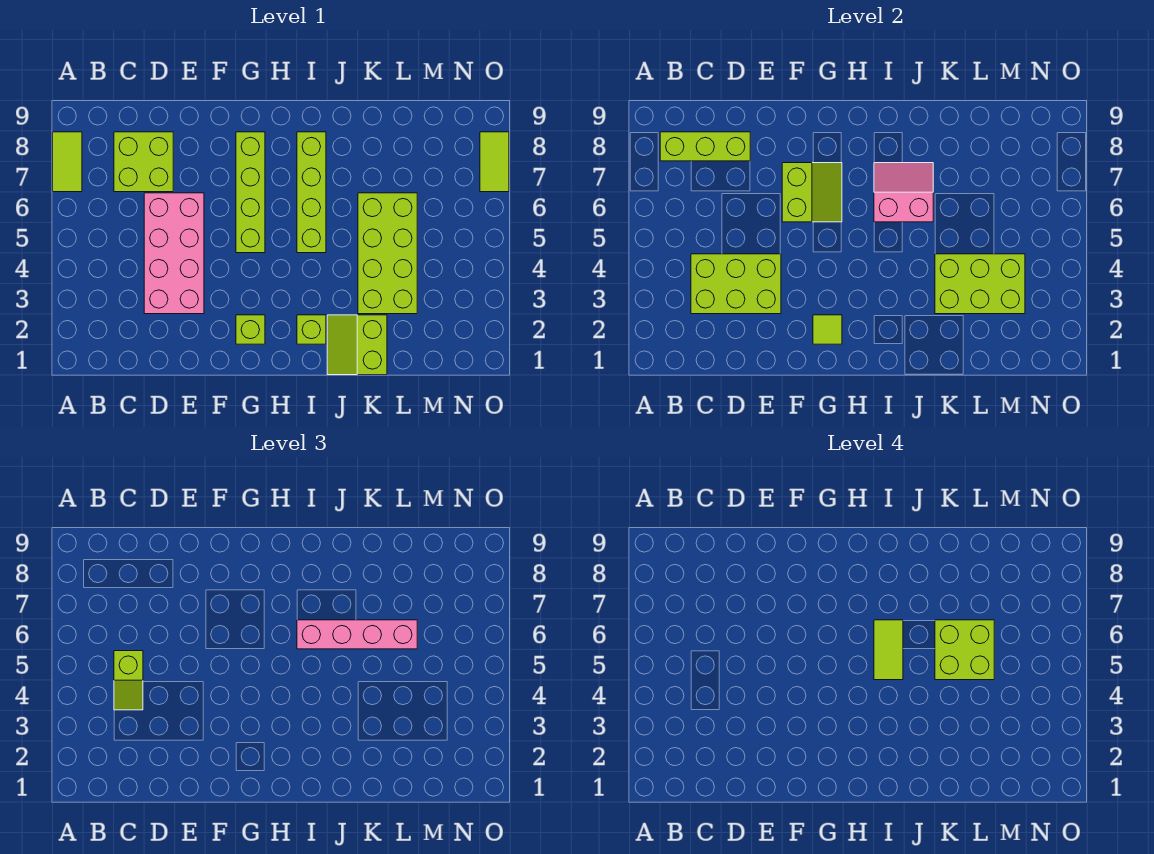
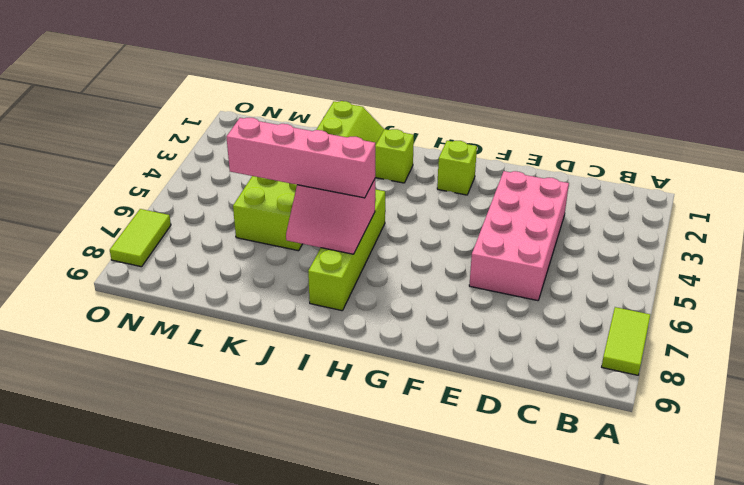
none -> lime brick C7:D8 level 1
none -> lime brick G5:G8 level 1
none -> lime brick B8:D8 level 2

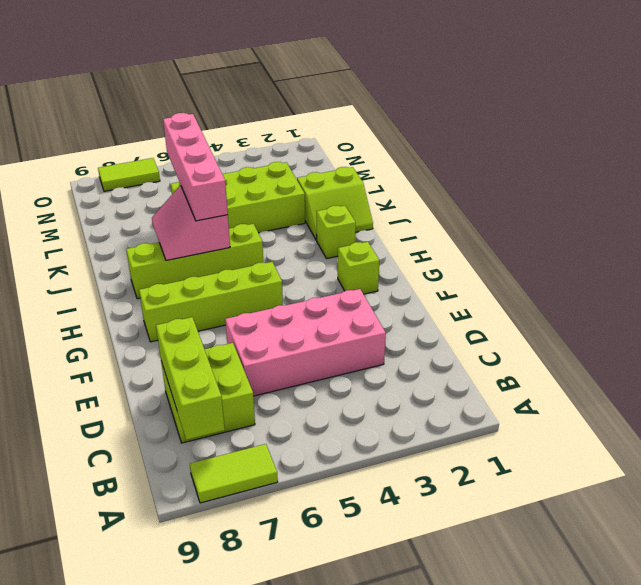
none -> lime brick C3:E4 level 2
none -> lime slope F6:G7 level 2 top F
none -> lime tile G2 level 2

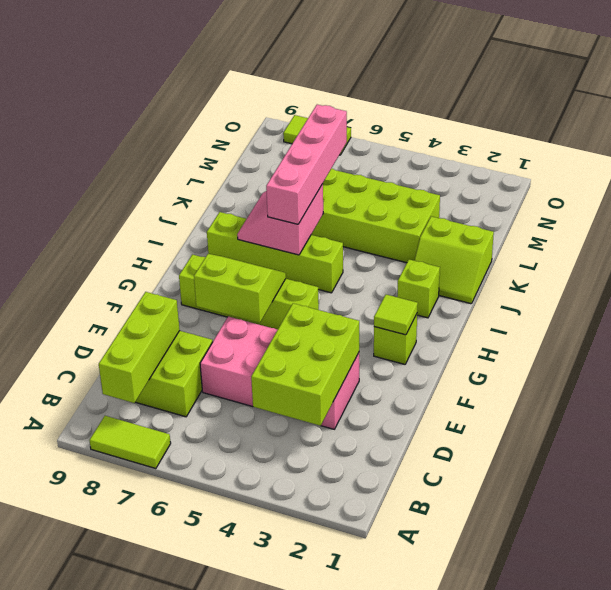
none -> lime brick K3:M4 level 2
none -> lime slope C4:C5 level 3 top 5
none -> lime tile I5:I6 level 4

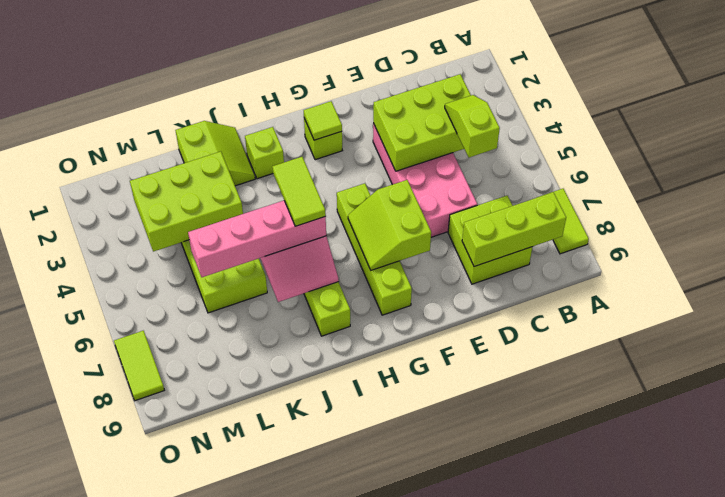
none -> lime brick K5:L6 level 4

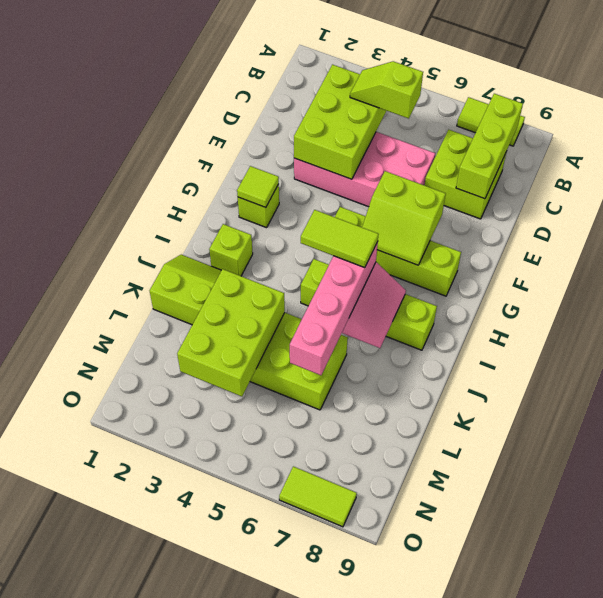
none -> lime brick K5:L6 level 4

